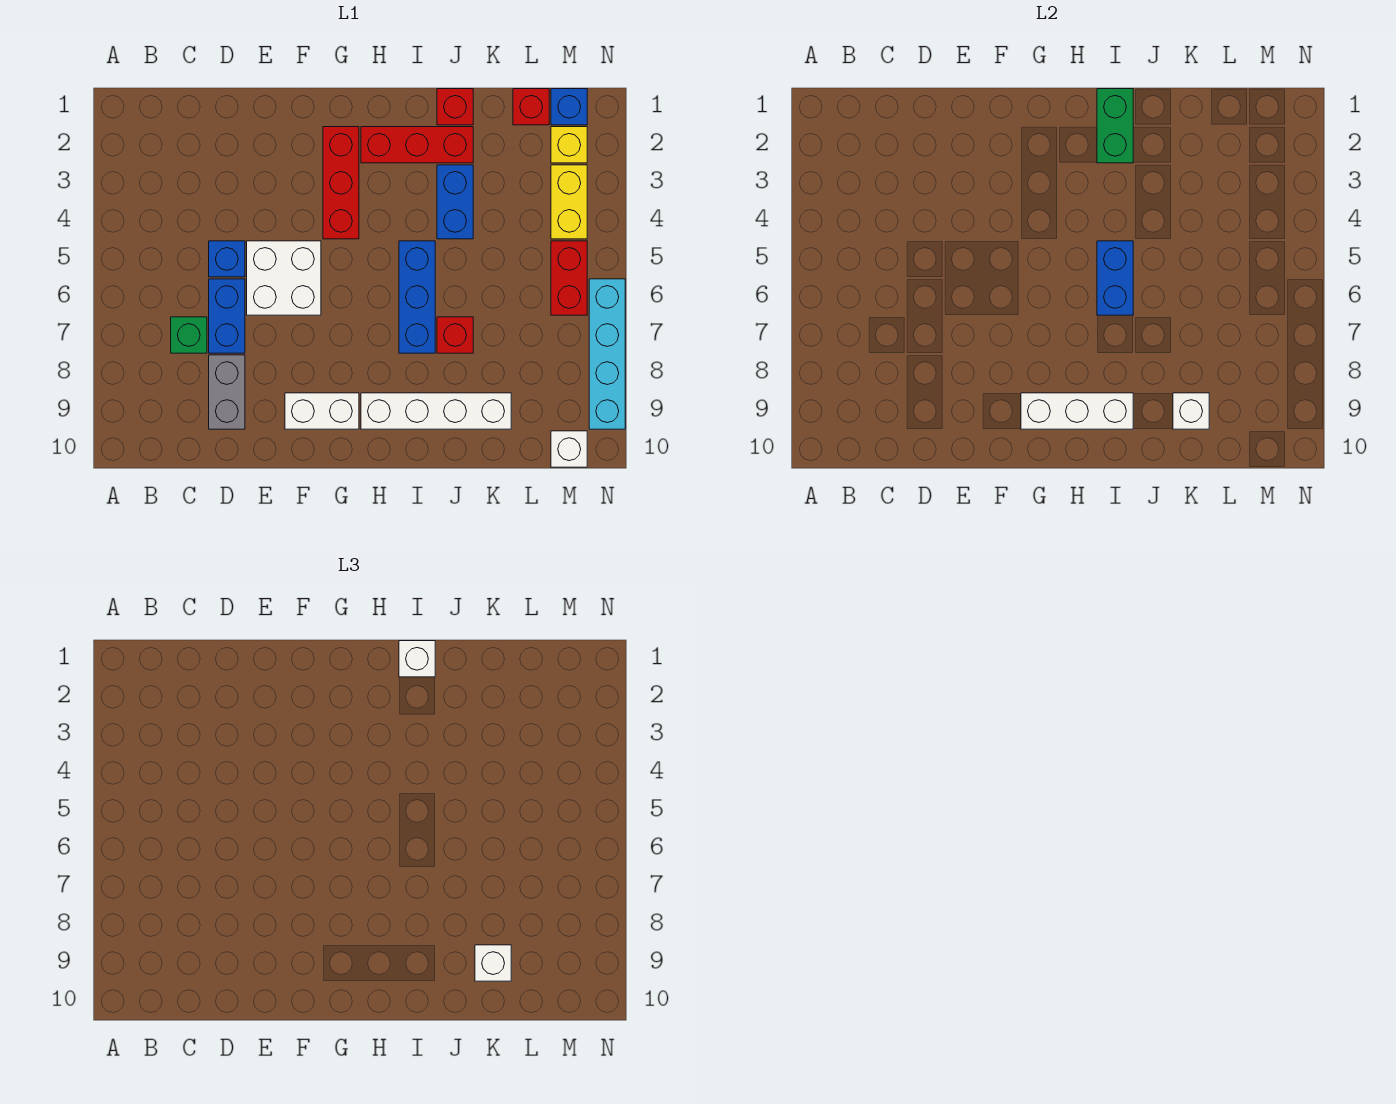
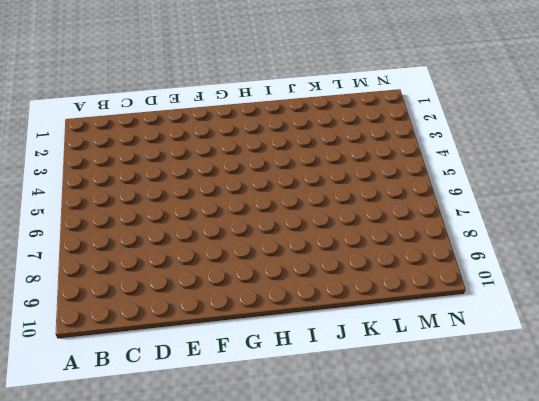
none -> green brick C7 level 1
none -> blue brick D5 level 1
none -> blue brick D6:D7 level 1

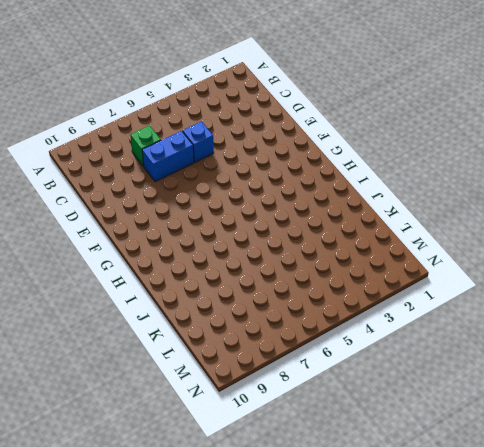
none -> grey brick D8:D9 level 1
none -> white brick E5:F6 level 1
none -> white brick F9:G9 level 1

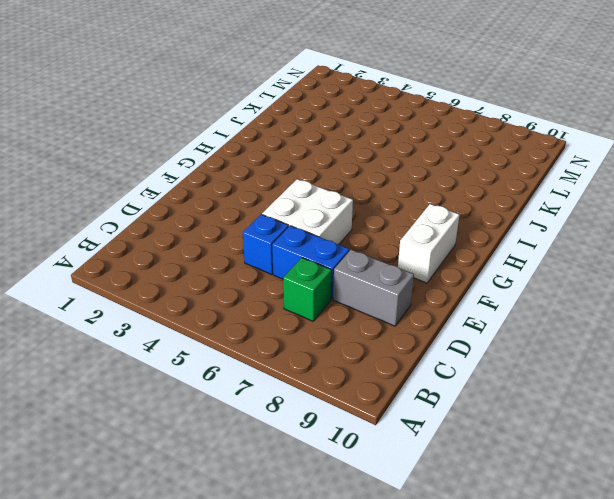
none -> red brick G2:G4 level 1
none -> red brick H2:J2 level 1
none -> white brick H9:K9 level 1

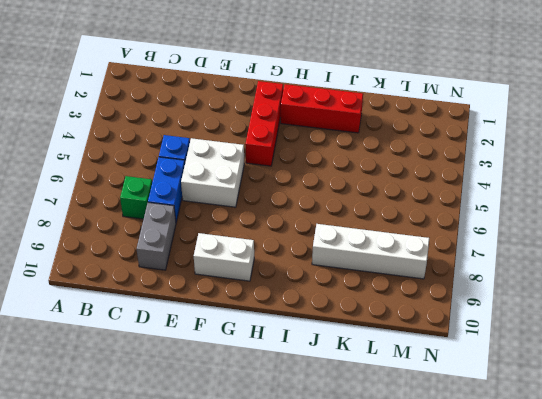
white brick J8:M8 level 1 -> white brick H9:K9 level 1
none -> blue brick I5:I7 level 1
none -> red brick J1 level 1
none -> blue brick J3:J4 level 1

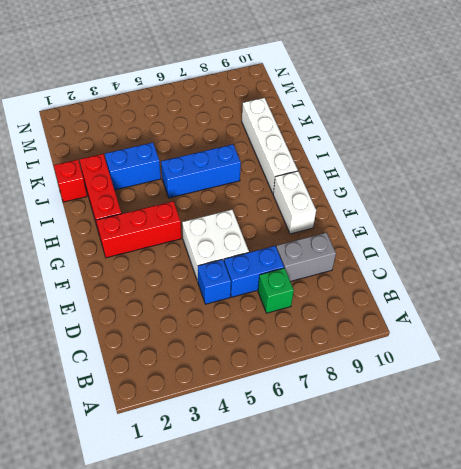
none -> red brick J7 level 1
none -> red brick L1 level 1
none -> blue brick M1 level 1

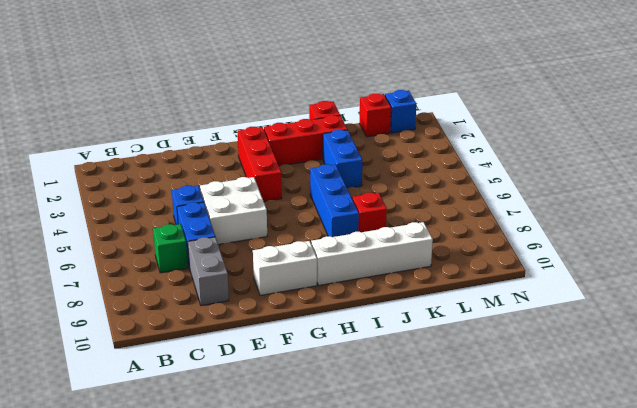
none -> yellow brick M2 level 1
none -> yellow brick M3:M4 level 1
none -> red brick M5:M6 level 1

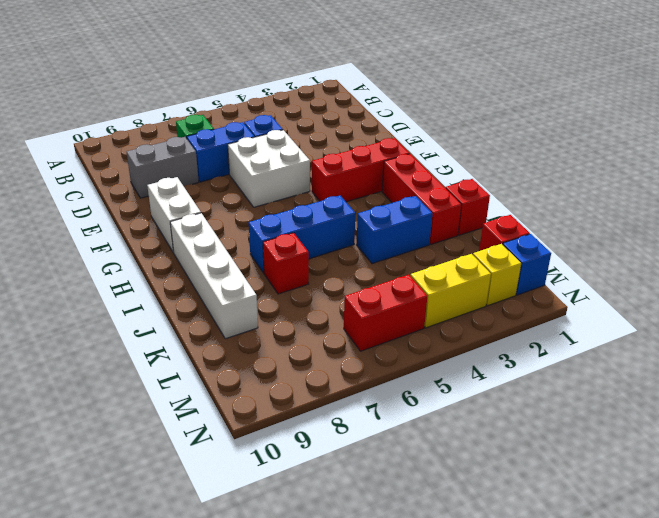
none -> white brick M10 level 1
none -> cyan brick N6:N9 level 1
none -> white brick G9:I9 level 2

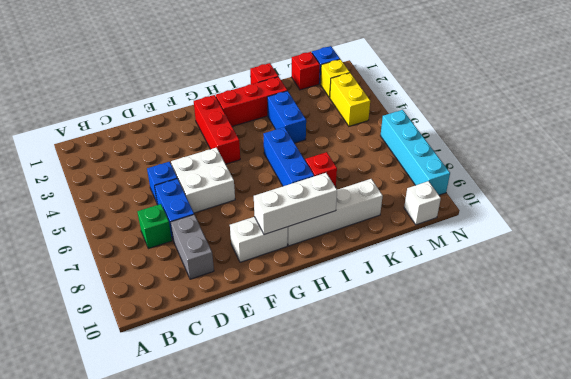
none -> red brick M5:M6 level 1
none -> green brick I1:I2 level 2
none -> blue brick I5:I6 level 2

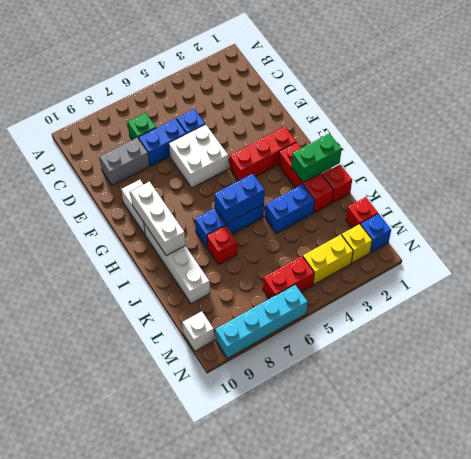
none -> white brick K9 level 2
none -> white brick I1 level 3
none -> white brick K9 level 3

